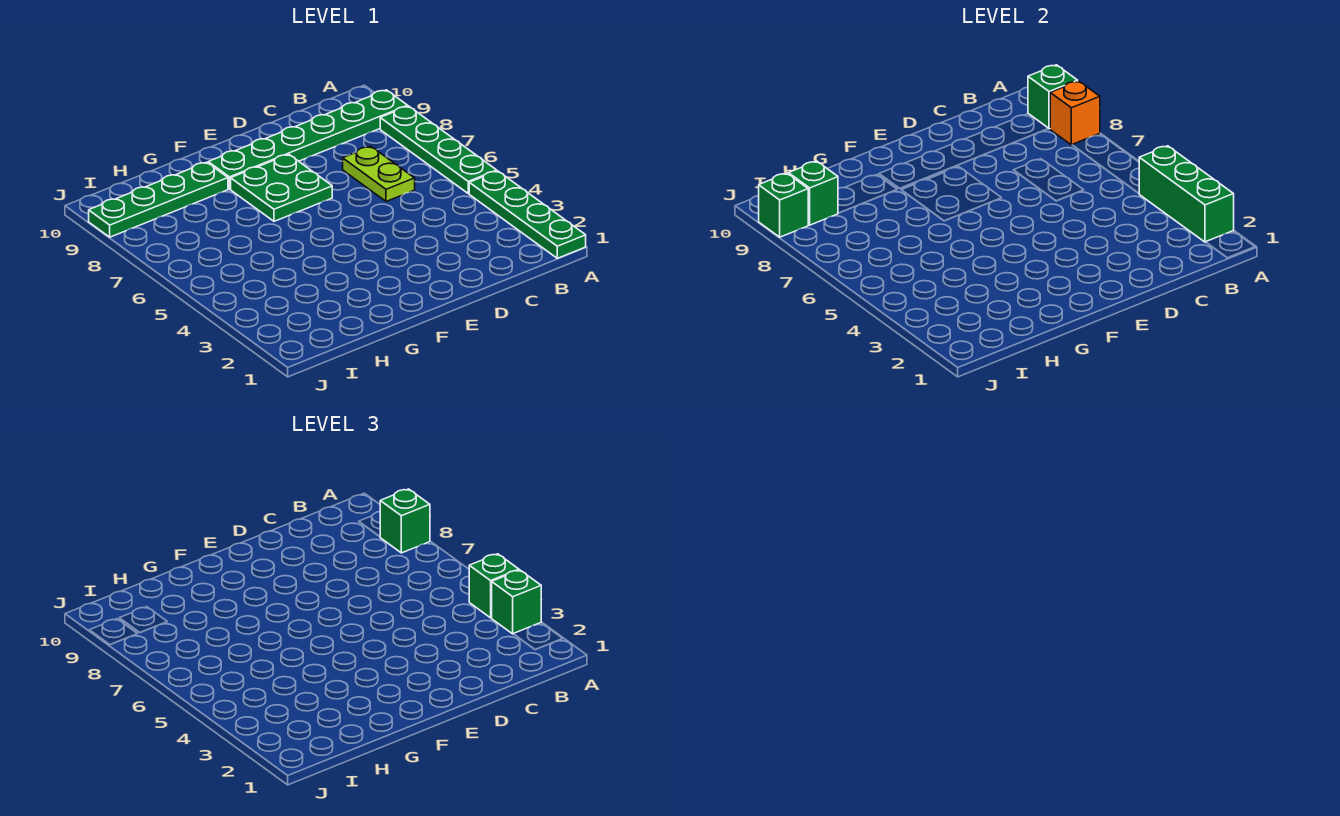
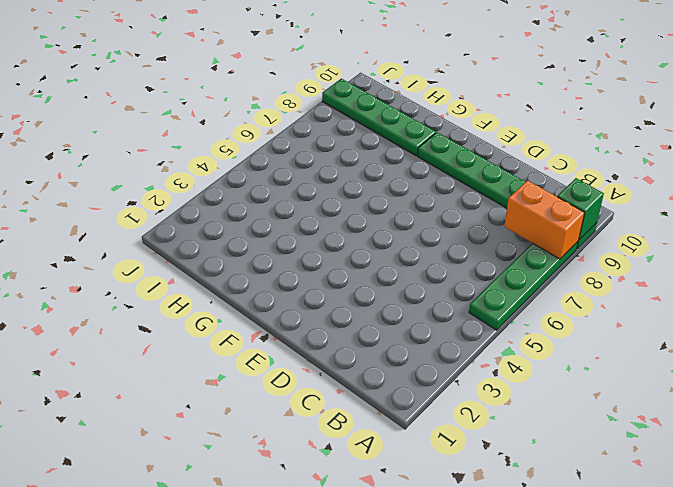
orange brick A8:B8 level 2 -> orange brick A8 level 2
none -> green plate A1:A4 level 1
none -> lime plate C6:C7 level 1
none -> green plate E7:F8 level 1

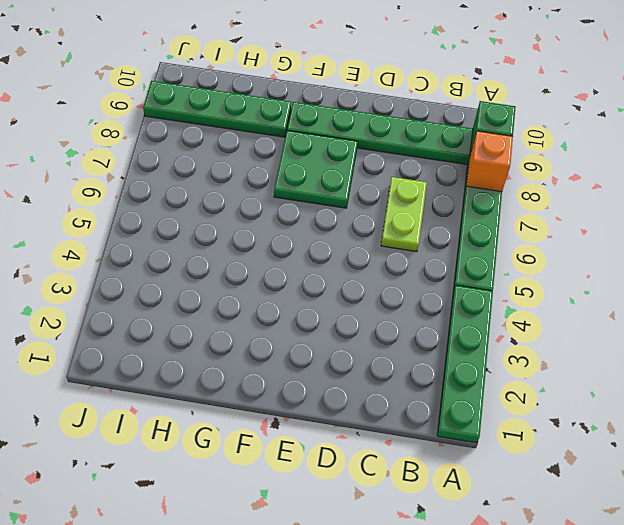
none -> green brick A2:A4 level 2
none -> green brick I9 level 2
none -> green brick J9 level 2

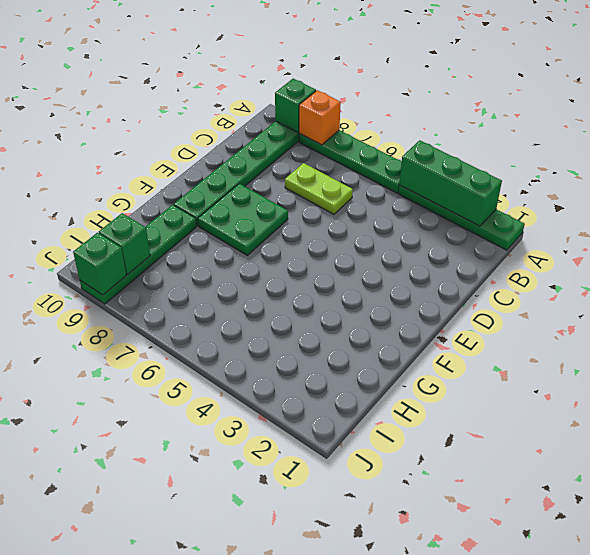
none -> green brick A3 level 3
none -> green brick A4 level 3
none -> green brick A8 level 3

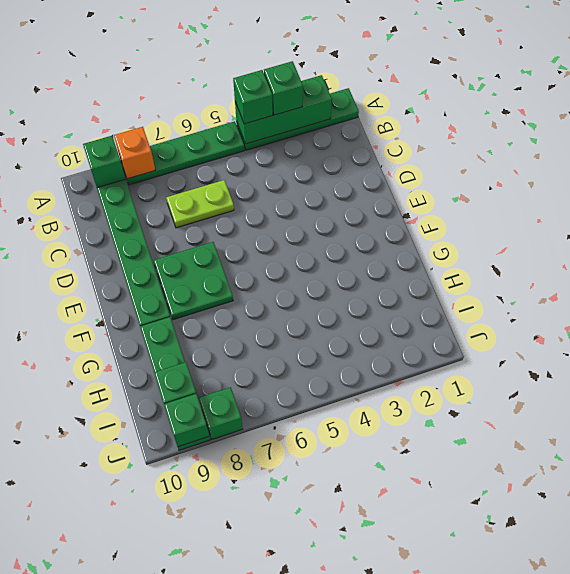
green brick J8 level 1 -> green brick A8 level 3

